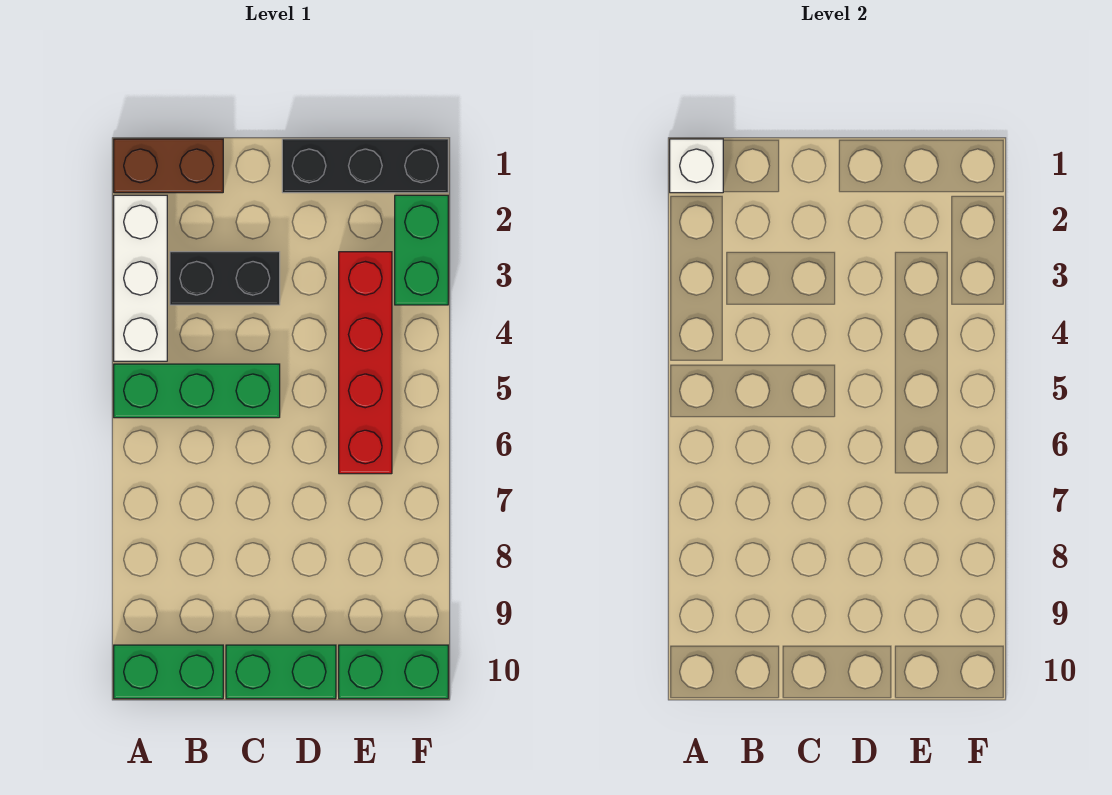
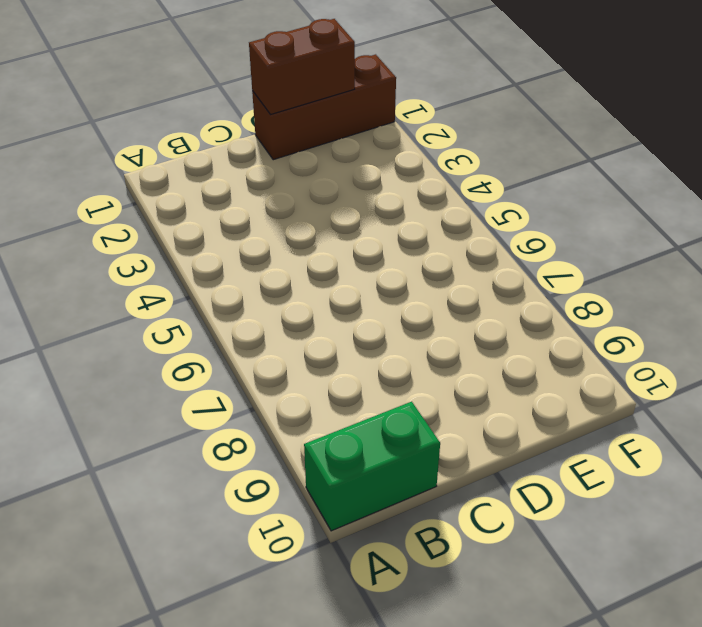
brown brick D1:F1 level 1 -> black brick D1:F1 level 1
brown brick D1:E1 level 2 -> brown brick A1:B1 level 1
none -> white brick A2:A4 level 1
none -> green brick A5:C5 level 1

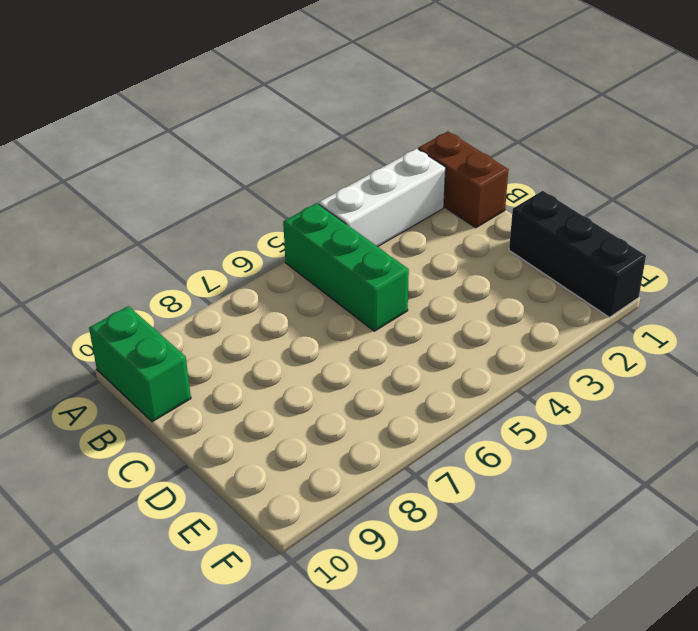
none -> black brick B3:C3 level 1
none -> green brick C10:D10 level 1

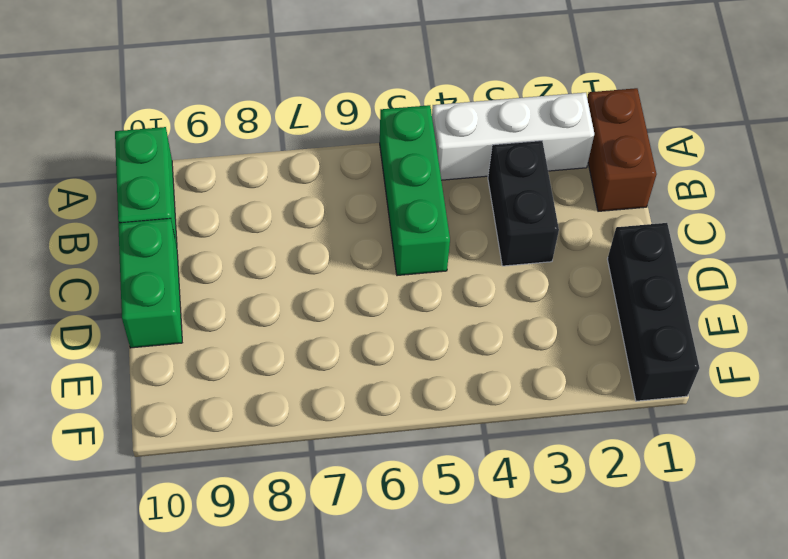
none -> red brick E3:E6 level 1
none -> green brick E10:F10 level 1

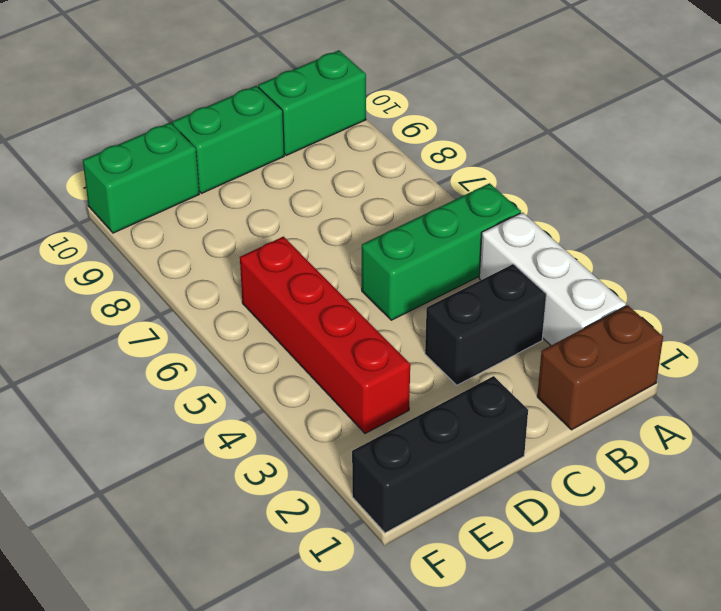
none -> green brick F2:F3 level 1
none -> white brick A1 level 2

